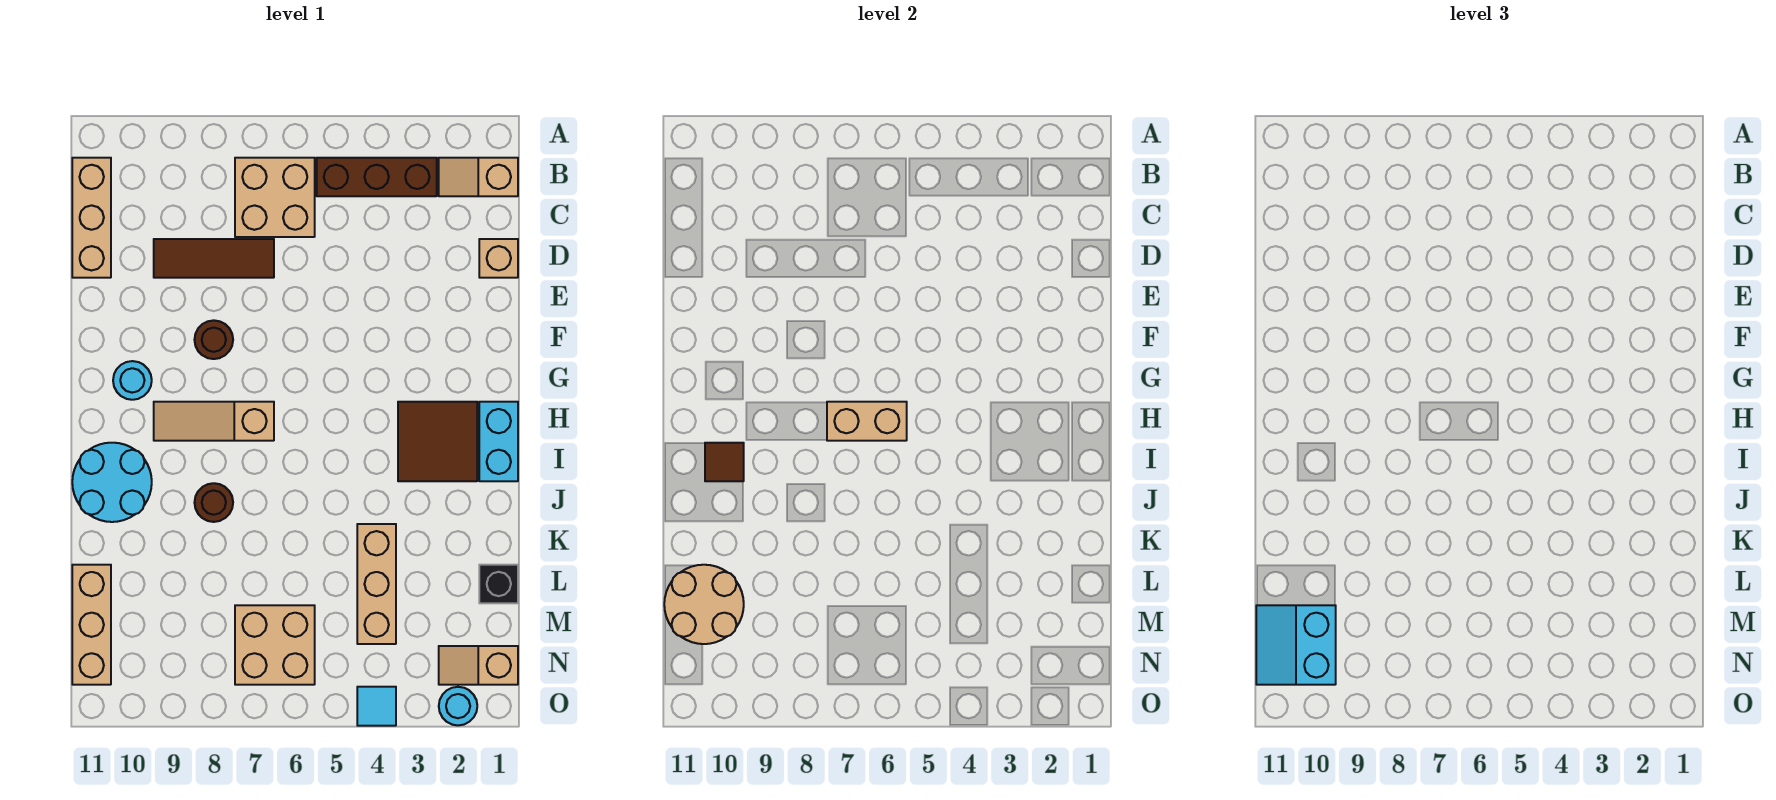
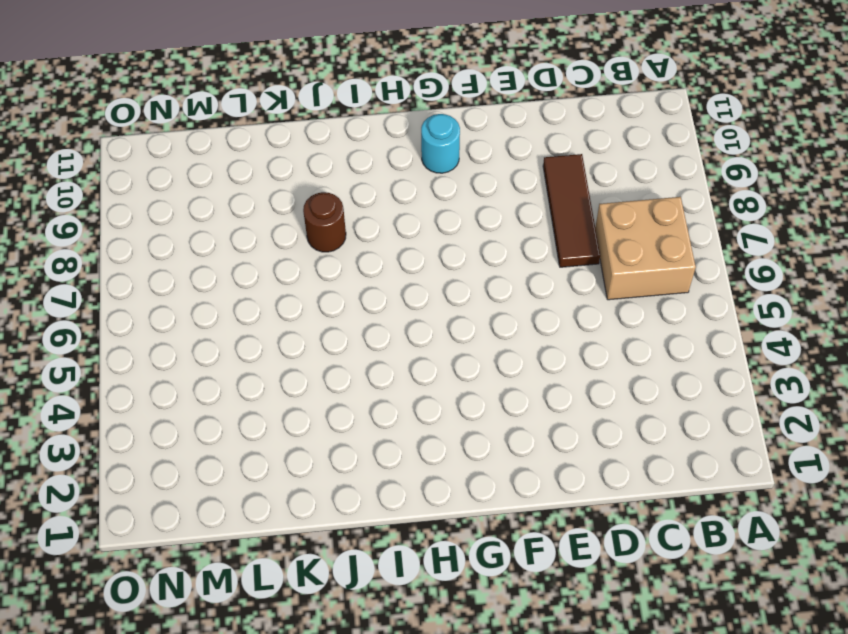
none -> tan slope B1:B2 level 1 top 1
none -> brown brick B3:B5 level 1
none -> tan brick B11:D11 level 1

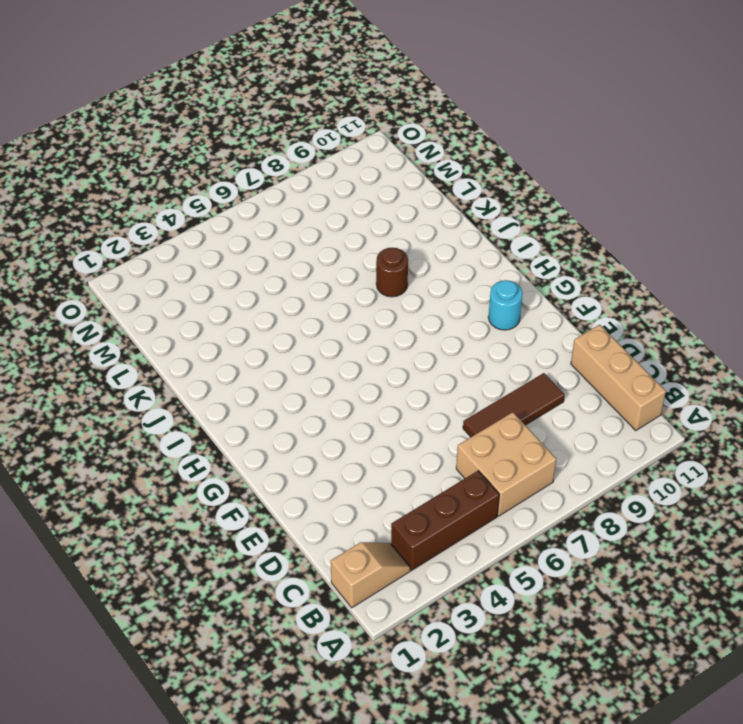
none -> tan brick D1 level 1
none -> brown round brick F8 level 1
none -> cyan brick H1:I1 level 1

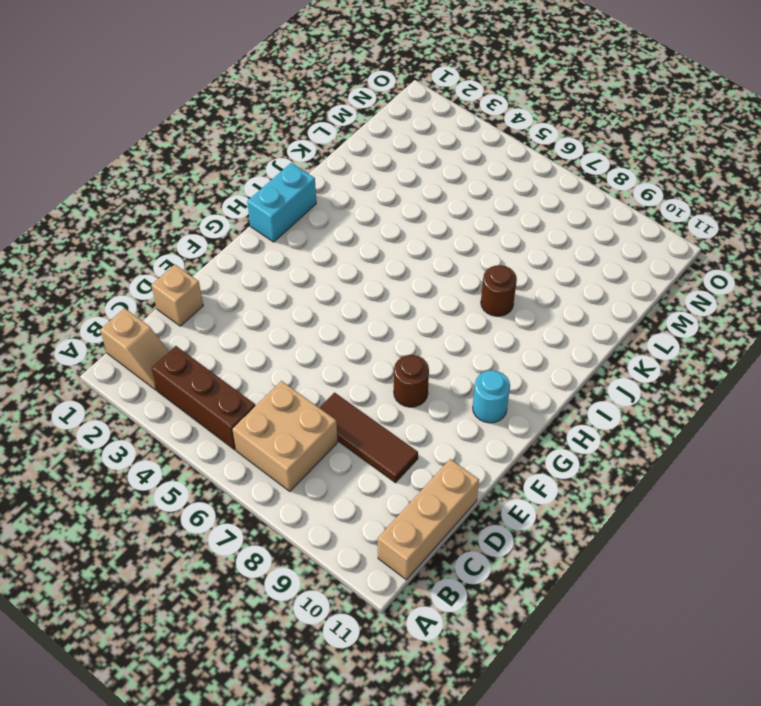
none -> brown tile H2:I3 level 1
none -> tan slope H7:H9 level 1 top 7
none -> cyan round brick I10:J11 level 1

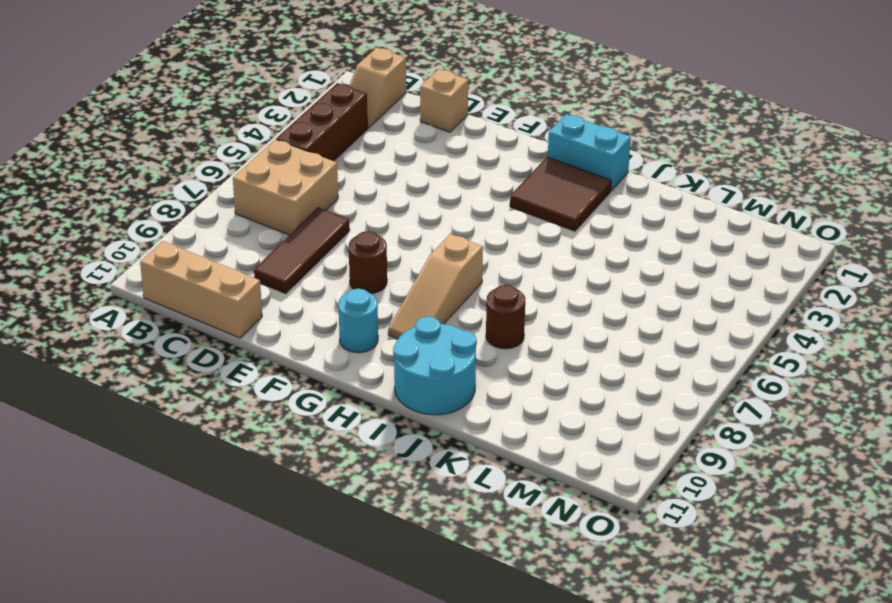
none -> tan brick K4:M4 level 1
none -> black brick L1 level 1
none -> tan brick L11:N11 level 1

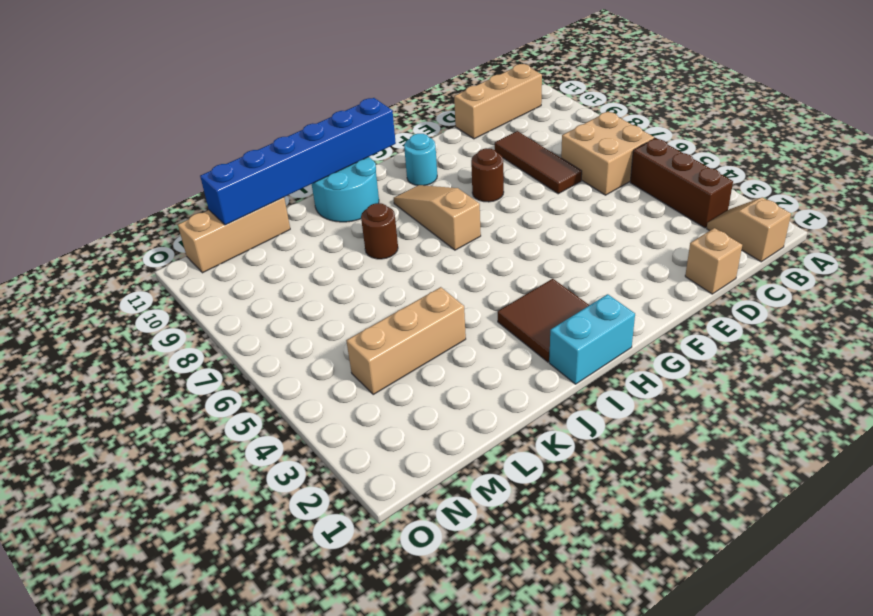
blue brick H11:M11 level 2 -> tan round brick L10:M11 level 2
none -> black brick L1 level 1
none -> tan brick M6:N7 level 1
none -> tan slope N1:N2 level 1 top 1

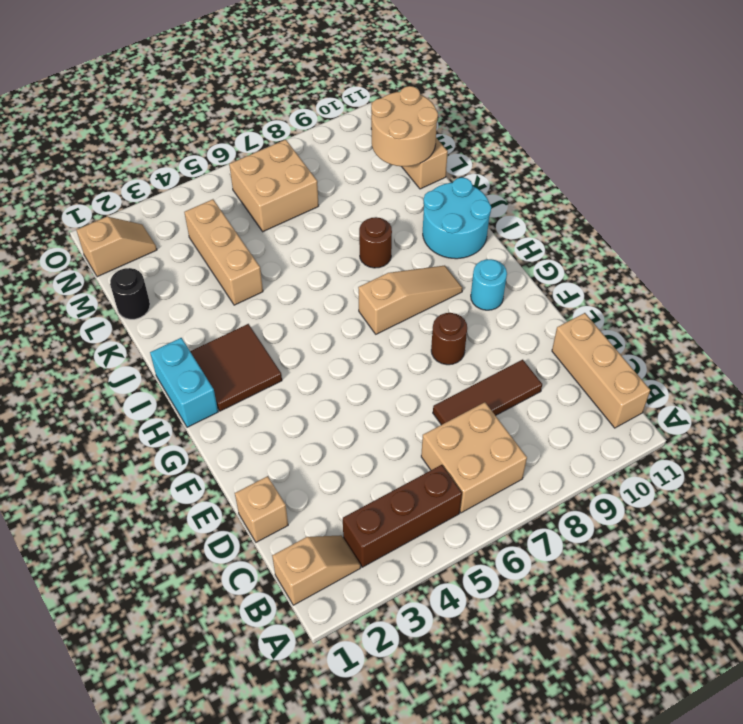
black round brick L1 level 1 -> black brick L1 level 1
none -> cyan round brick O2 level 1
none -> cyan tile O4 level 1
none -> tan brick H6:H7 level 2

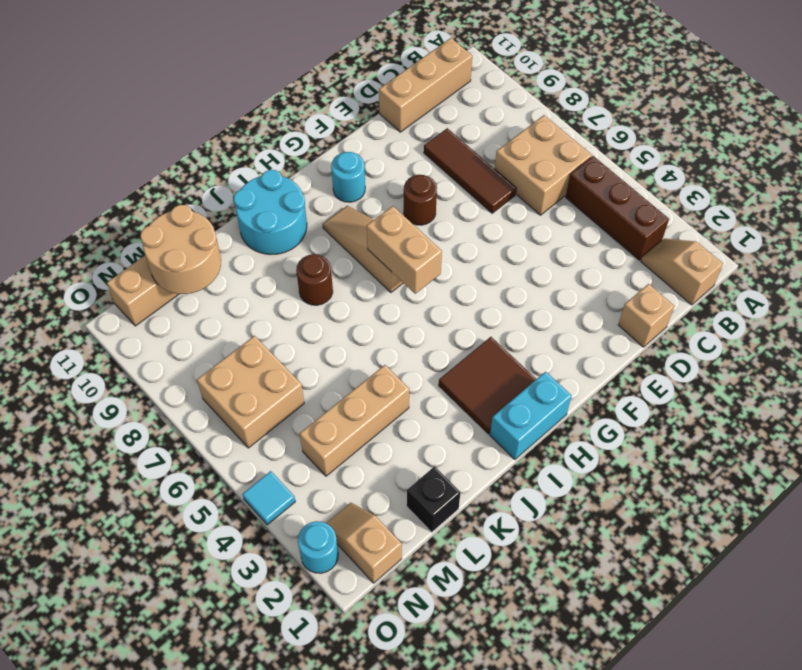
none -> brown tile I10 level 2
none -> cyan slope M10:N11 level 3 top 10

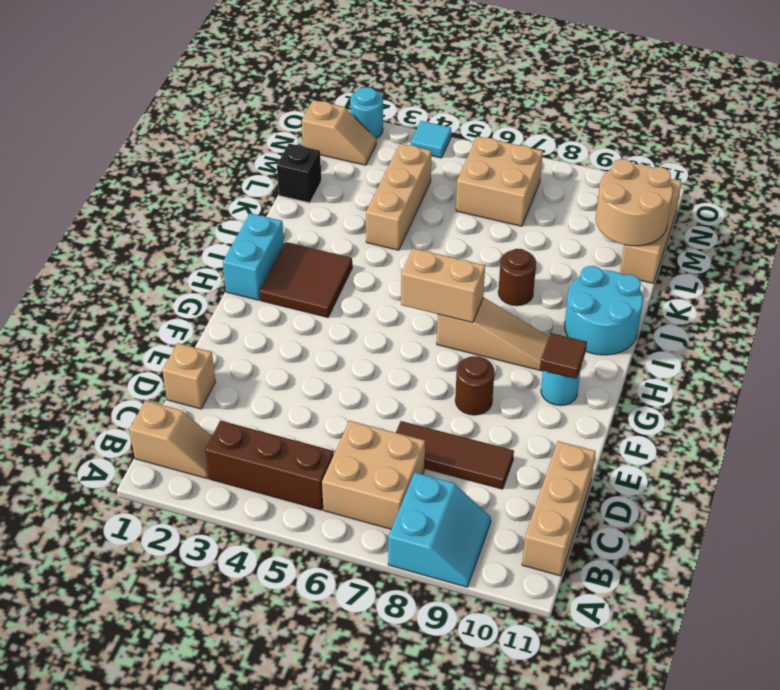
cyan slope A8:B9 level 1 top 8 -> cyan slope M10:N11 level 3 top 10
brown tile G10 level 2 -> brown tile I10 level 2

